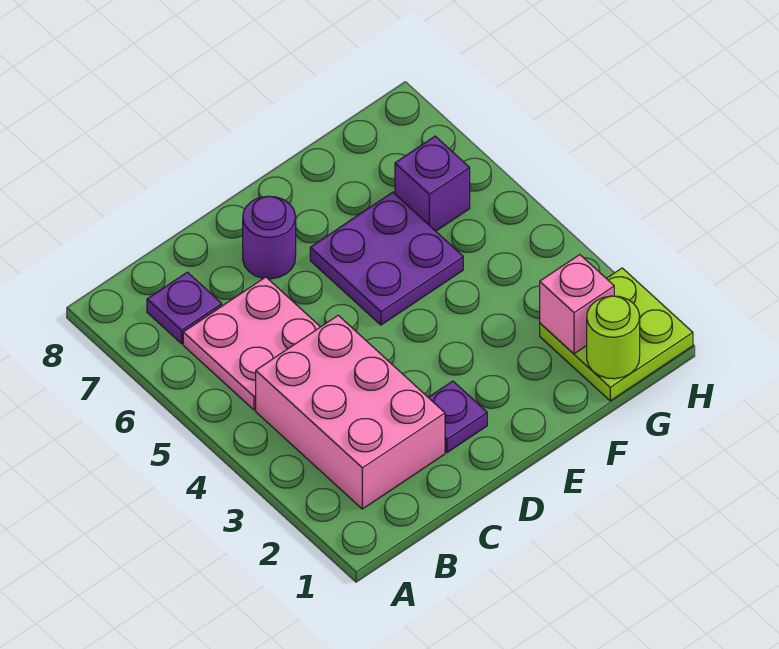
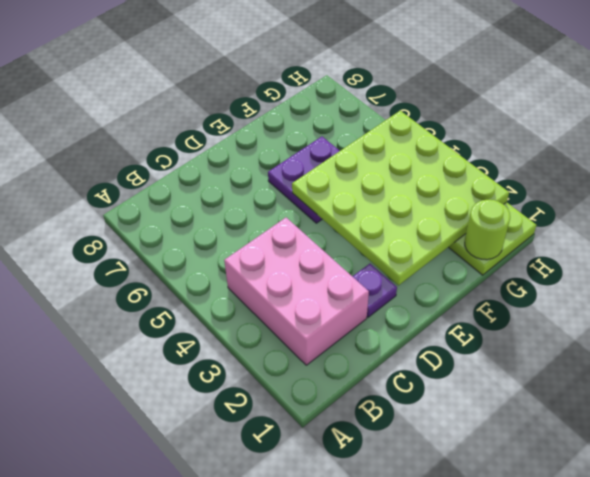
lime plate E2:H5 level 2 -> pink brick G2 level 2
none -> pink plate B5:C6 level 1
none -> purple plate B7 level 1

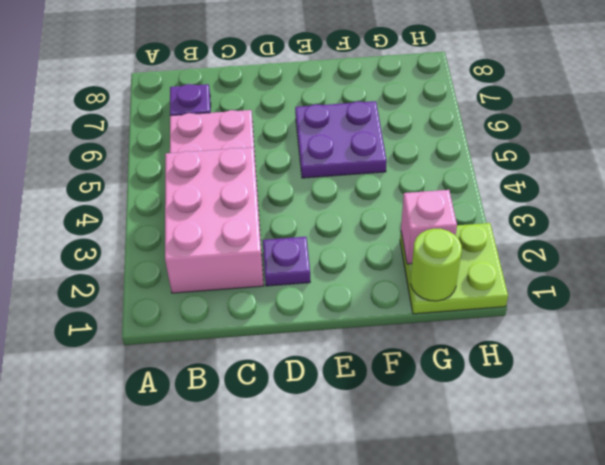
none -> purple round brick D7 level 1
none -> purple brick G6 level 1

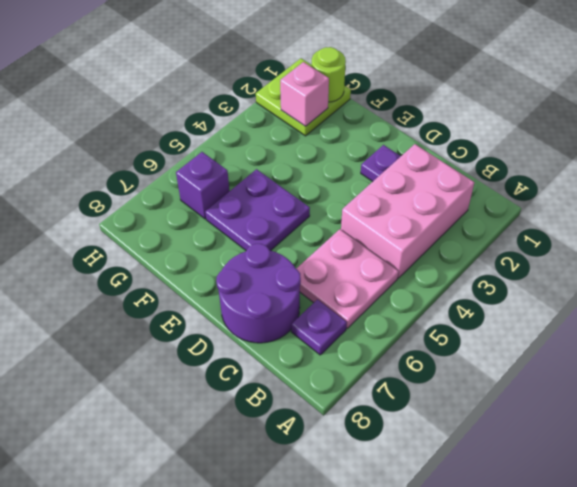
purple round brick C7:D8 level 1 -> purple round brick D7 level 1

